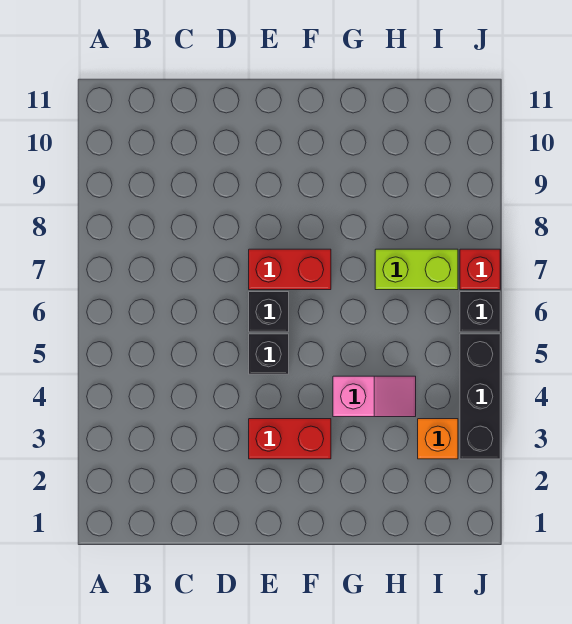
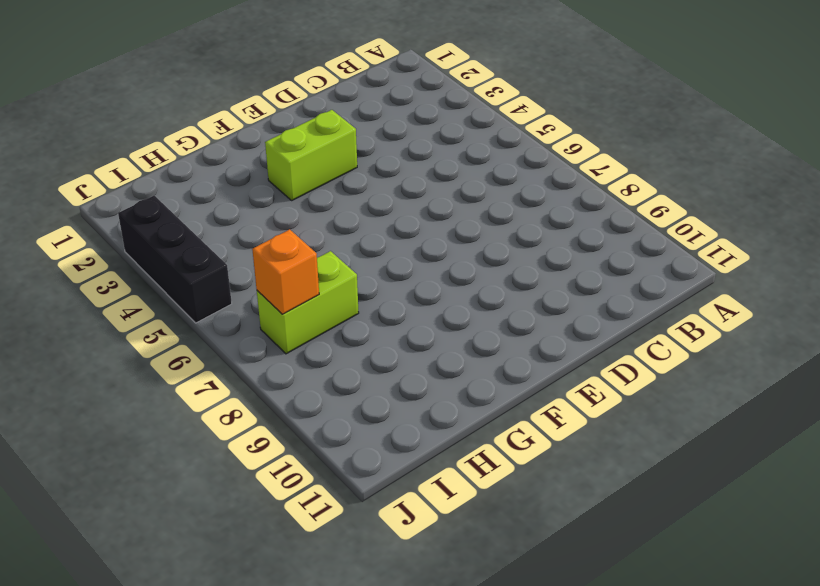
lime brick E3:F3 level 1 -> red brick E3:F3 level 1
orange brick I7 level 2 -> orange brick I3 level 1
none -> black brick E5 level 1
none -> black brick E6 level 1

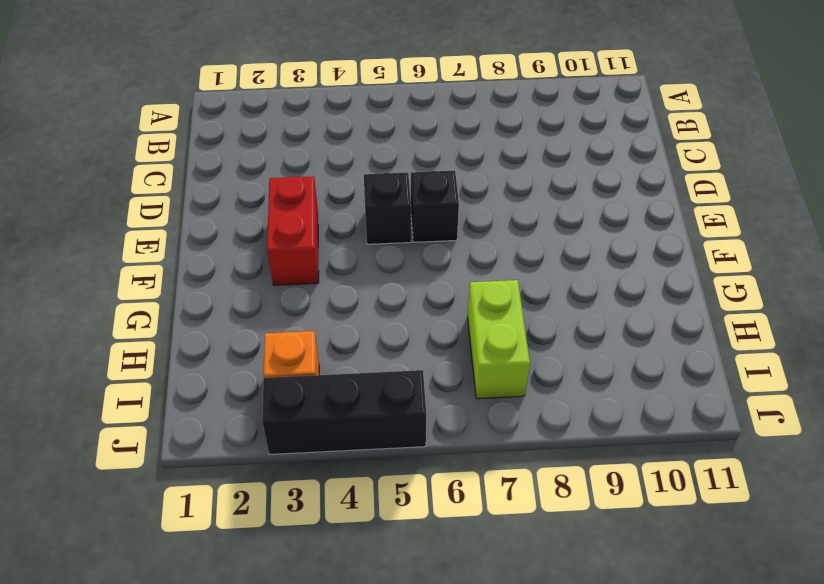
none -> red brick E7:F7 level 1
none -> pink slope G4:H4 level 1 top G

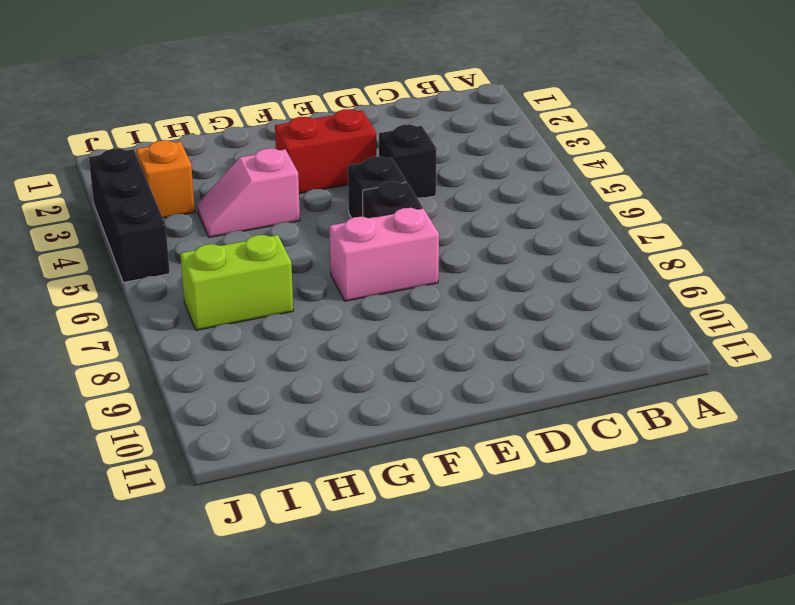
black brick D4 level 1 -> black brick J6 level 1
pink brick E7:F7 level 1 -> red brick E7:F7 level 1
none -> red brick J7 level 1

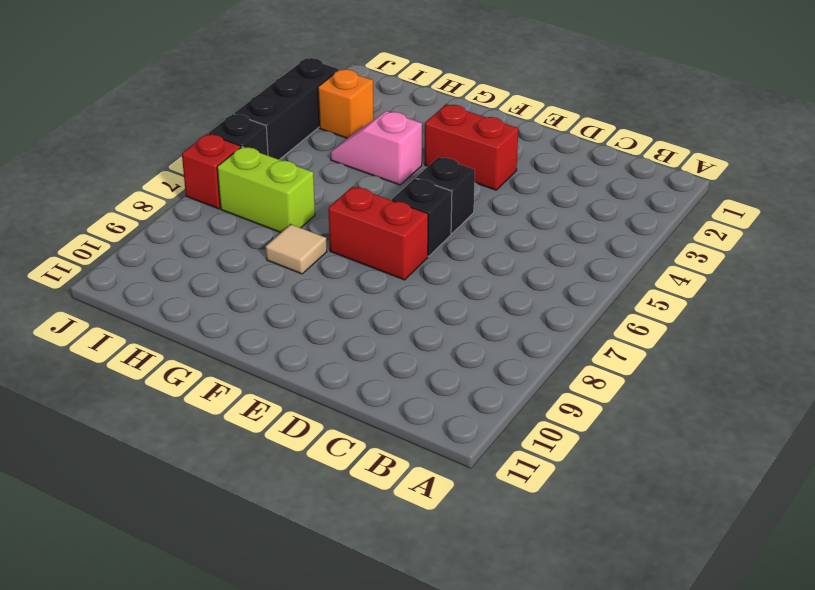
tan tile G8 level 1 -> none

